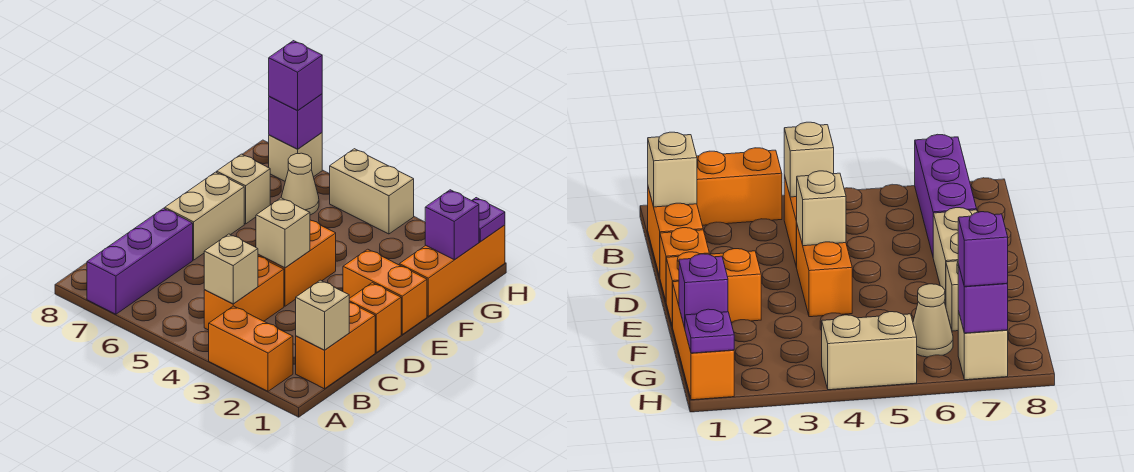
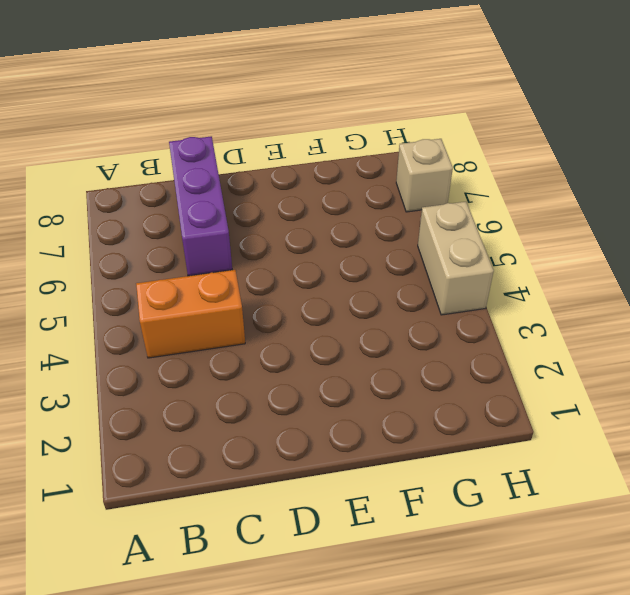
purple brick C6:C8 level 1 -> purple brick A7:C7 level 1
none -> orange brick A2:A3 level 1
none -> orange brick B1:C1 level 1
none -> orange brick D1 level 1

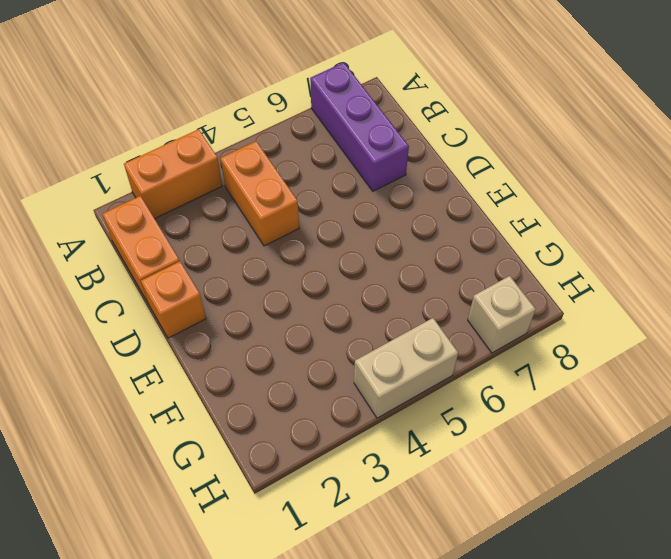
none -> orange brick D4:E4 level 1
none -> tan brick D7:E7 level 1
none -> orange brick E1:E2 level 1

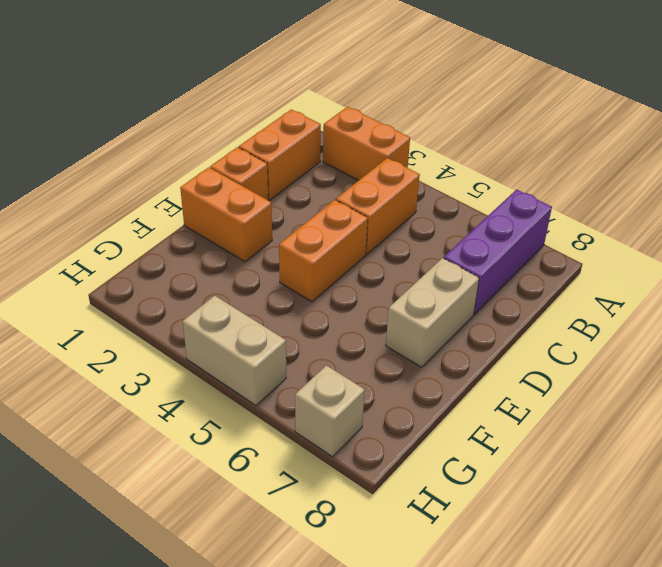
none -> orange brick F1:H1 level 1
none -> tan brick F7 level 1
none -> tan cone G6 level 1

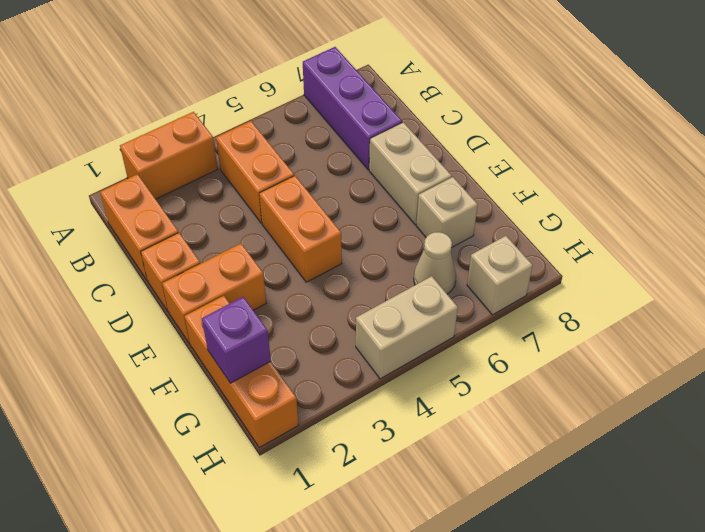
none -> tan brick B1 level 2
none -> tan brick B4 level 2
none -> tan brick D4 level 2

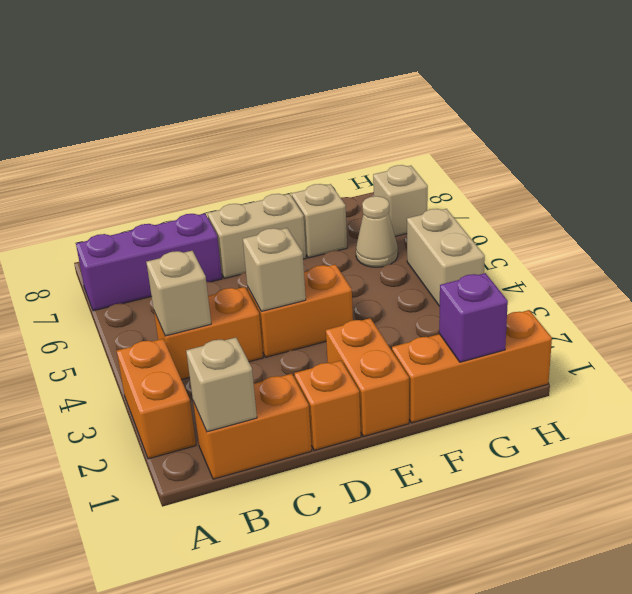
none -> purple plate H1 level 2
none -> purple brick H7 level 2
none -> purple brick H7 level 3

